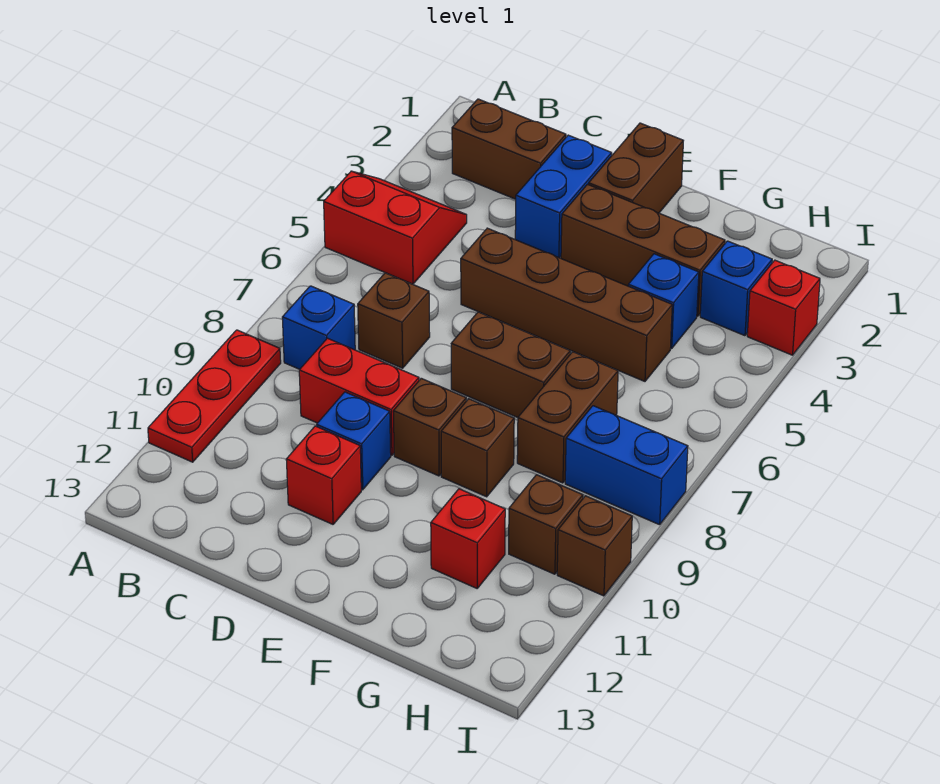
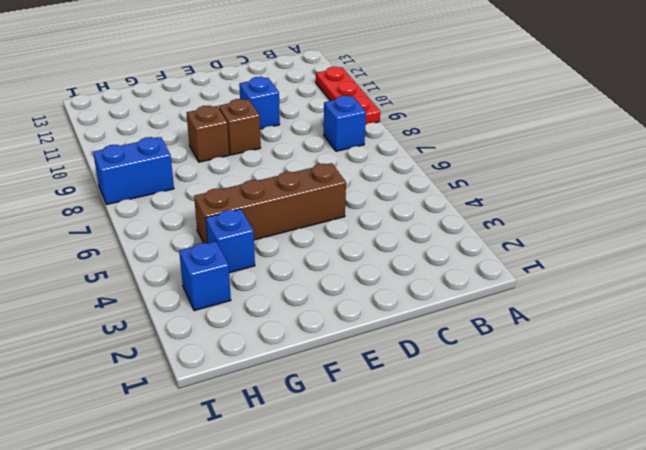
none -> red slope A4:B5 level 1 top 5
none -> brown brick B2:C2 level 1
none -> brown brick C7 level 1

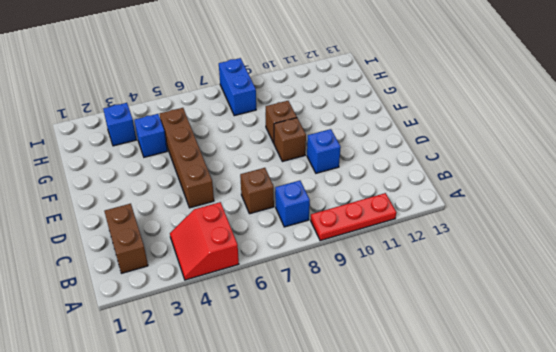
none -> red brick C9:D9 level 1
none -> blue brick D2:D3 level 1
none -> red brick D11 level 1

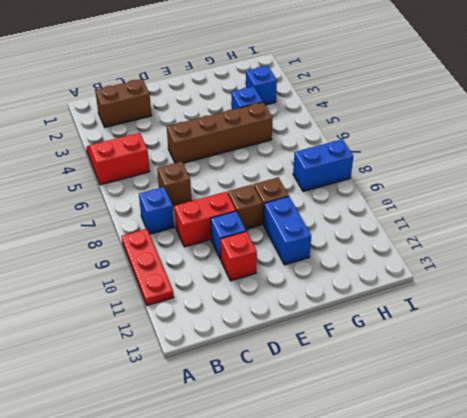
blue brick F10:F11 level 1 -> blue brick D2:D3 level 1
none -> brown brick E1:E2 level 1
none -> brown brick E3:G3 level 1
none -> brown brick E7:F7 level 1

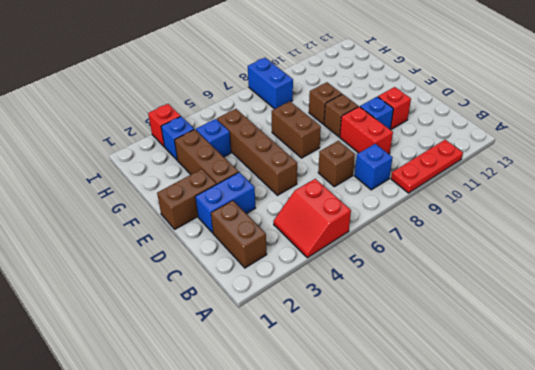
none -> brown brick G7:G8 level 1
none -> red brick G11 level 1
none -> brown brick H10 level 1

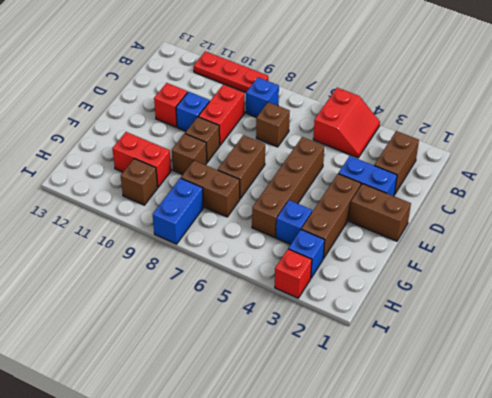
red brick G10:G11 level 1 -> red brick G11 level 1
none -> brown brick I10 level 1

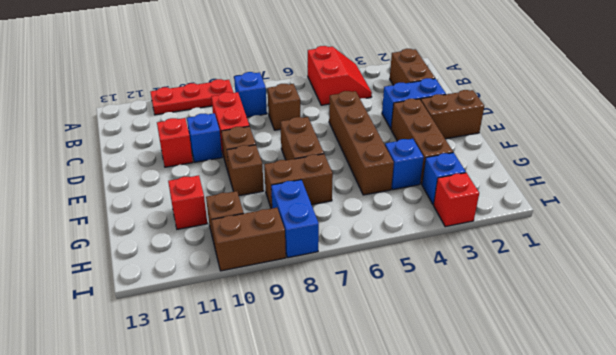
brown brick I9:I10 level 1 -> brown brick I10 level 1

